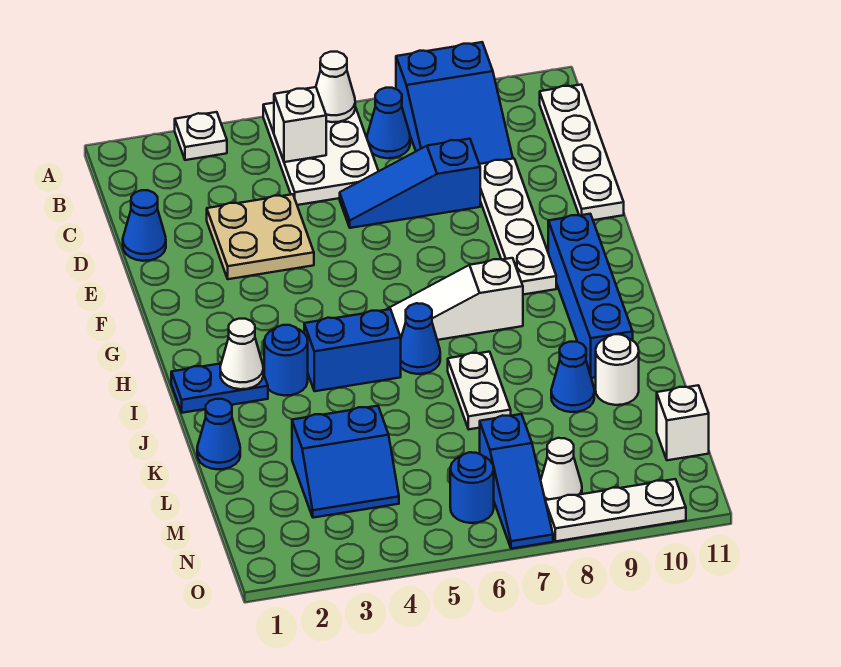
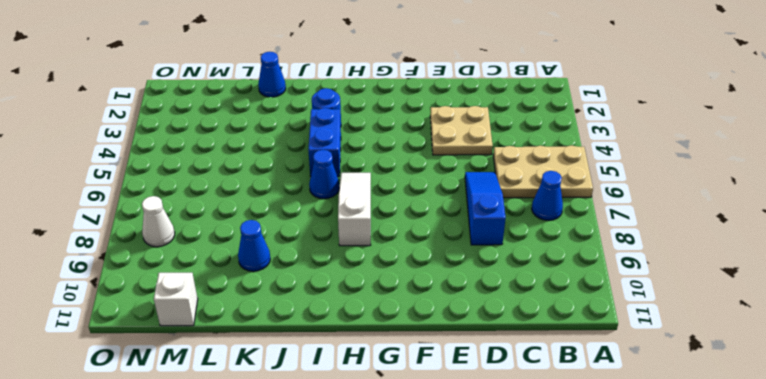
tan plate A5:C6 level 1 -> white plate A5:C6 level 1
none -> white plate A3 level 1
none -> blue slope A8:C9 level 1 top A
none -> white plate B11:E11 level 1

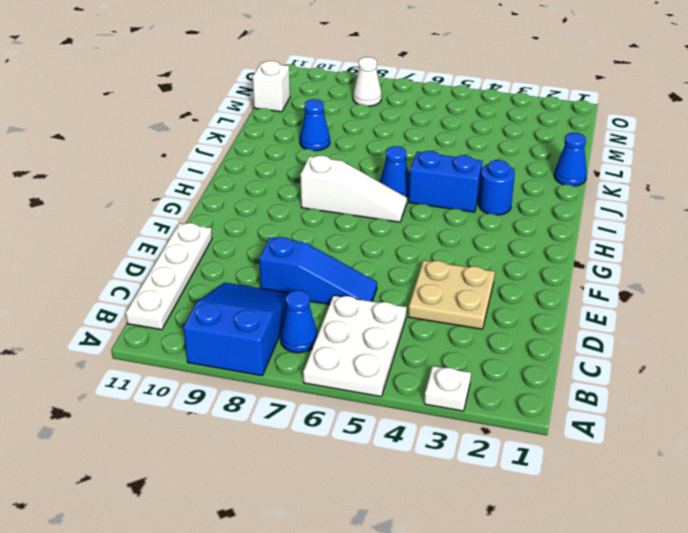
none -> blue cone D1 level 1
none -> white plate D9:G9 level 1
none -> blue brick G10:J10 level 1

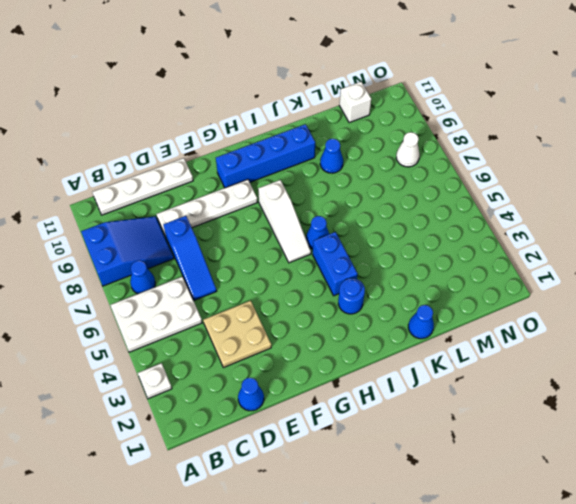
none -> blue plate I1:I2 level 1
none -> white plate J7:K7 level 1
none -> white round brick K10 level 1

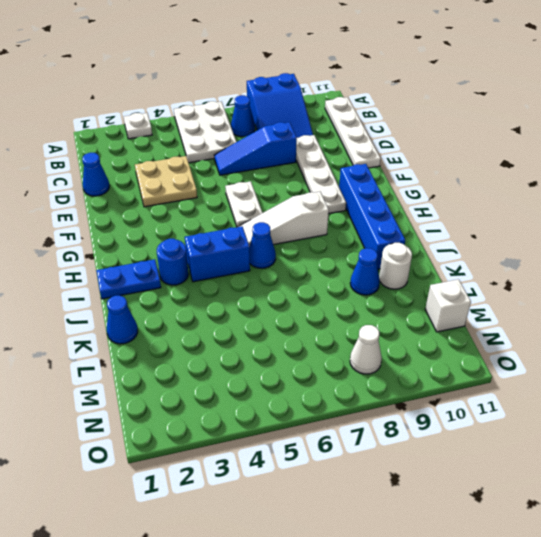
white plate F6:G6 level 1 -> white plate J7:K7 level 1
none -> blue slope L3:M4 level 1 top L
none -> blue slope M7:O7 level 1 top M
none -> blue round brick N6 level 1

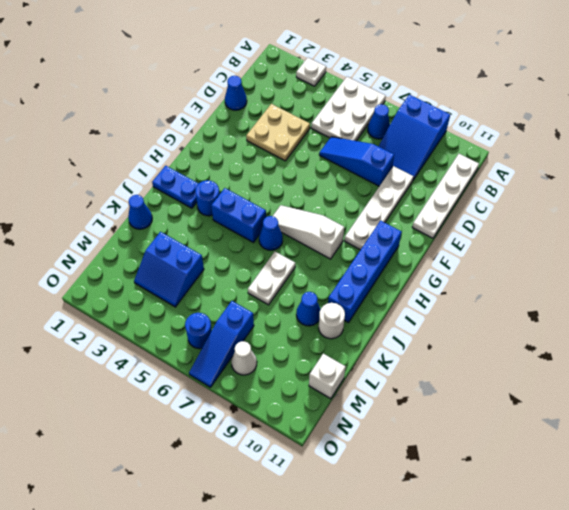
none -> white plate O8:O10 level 1
none -> white cone A6 level 2
none -> white brick B5 level 2

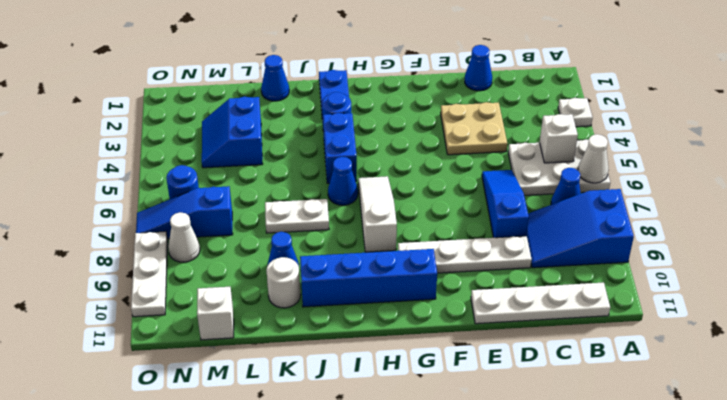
none -> white cone I2 level 2

